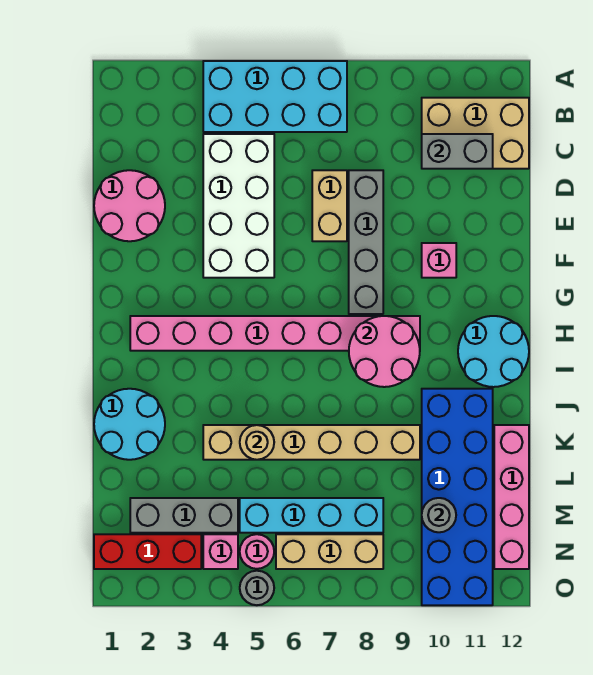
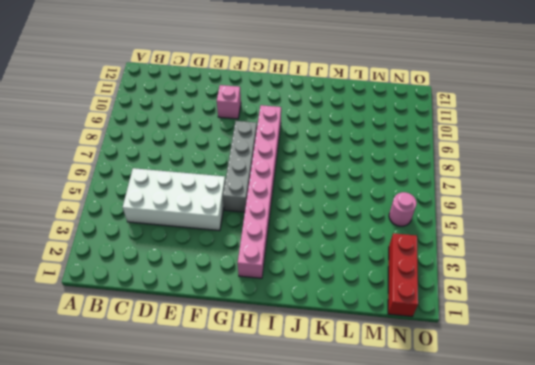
grey brick G5:G8 level 1 -> grey brick D8:G8 level 1
none -> cyan brick A4:B7 level 1
none -> tan brick B10:C12 level 1
none -> pink round brick D1:E2 level 1

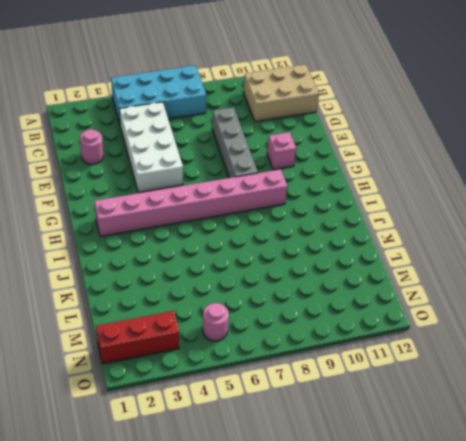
pink round brick D2 level 1 -> pink round brick D1:E2 level 1
none -> tan brick D7:E7 level 1
none -> cyan round brick H11:I12 level 1
none -> cyan round brick J1:K2 level 1

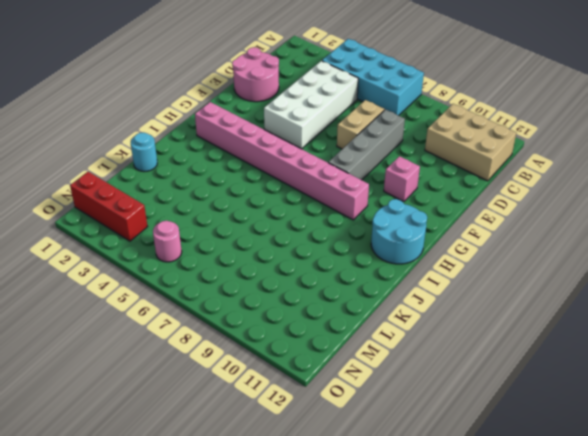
cyan round brick K1 level 1 -> cyan round brick J1:K2 level 1
none -> blue brick J10:O11 level 1
none -> tan brick K4:K9 level 1
none -> pink brick K12:N12 level 1

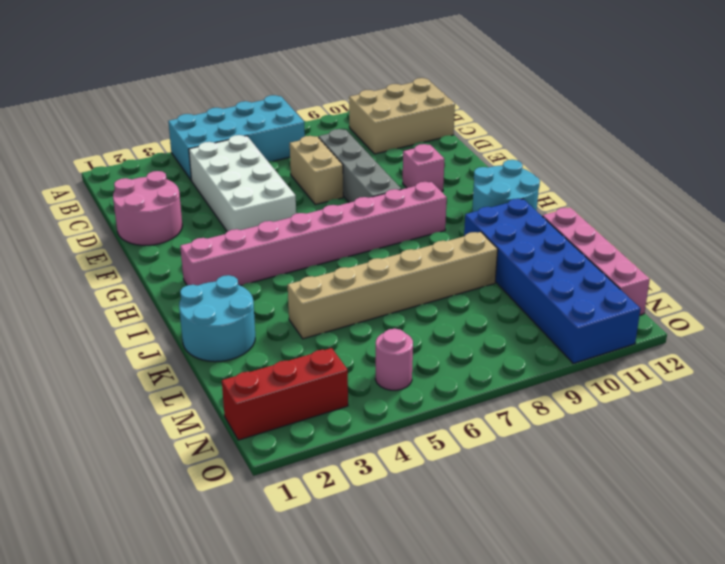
none -> grey brick M2:M4 level 1
none -> cyan brick M5:M8 level 1
none -> pink brick N4 level 1

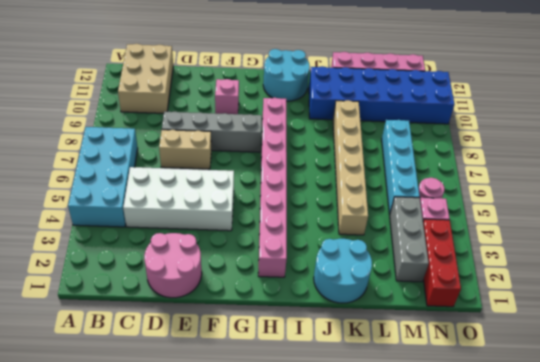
none -> tan brick N6:N8 level 1
none -> grey round brick O5 level 1
none -> grey brick C10:C11 level 2

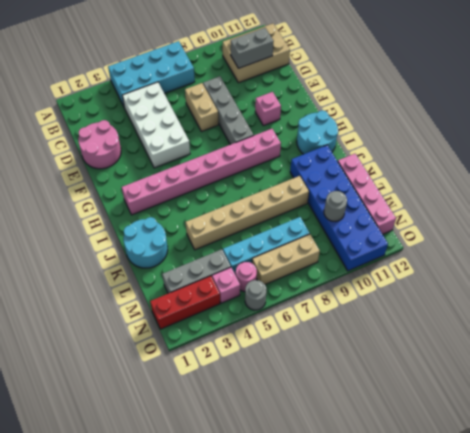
none -> pink round brick H8:I9 level 2
none -> tan round brick K5 level 2

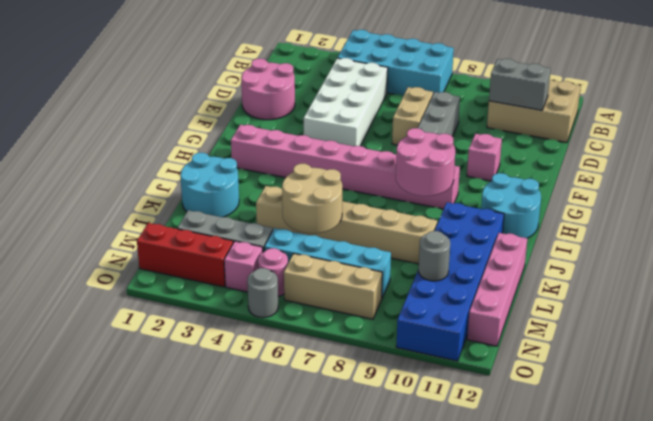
tan round brick K5:L6 level 2 -> tan round brick K5 level 2

